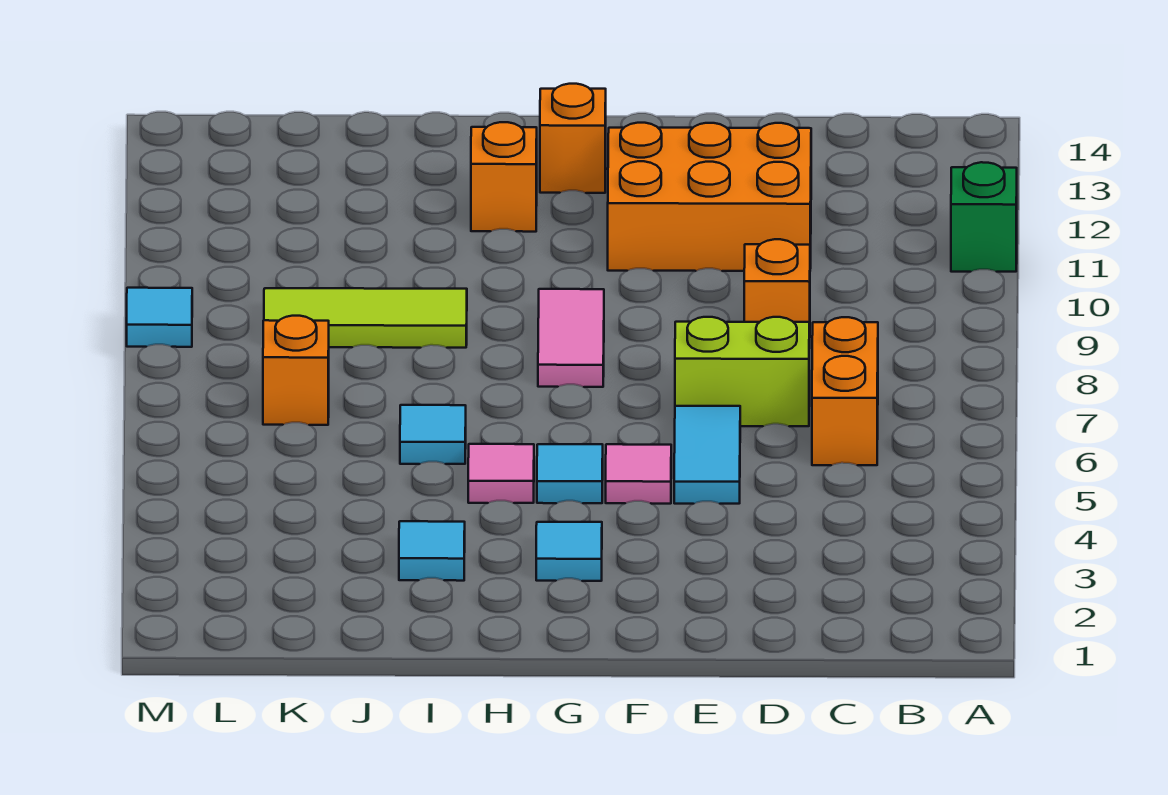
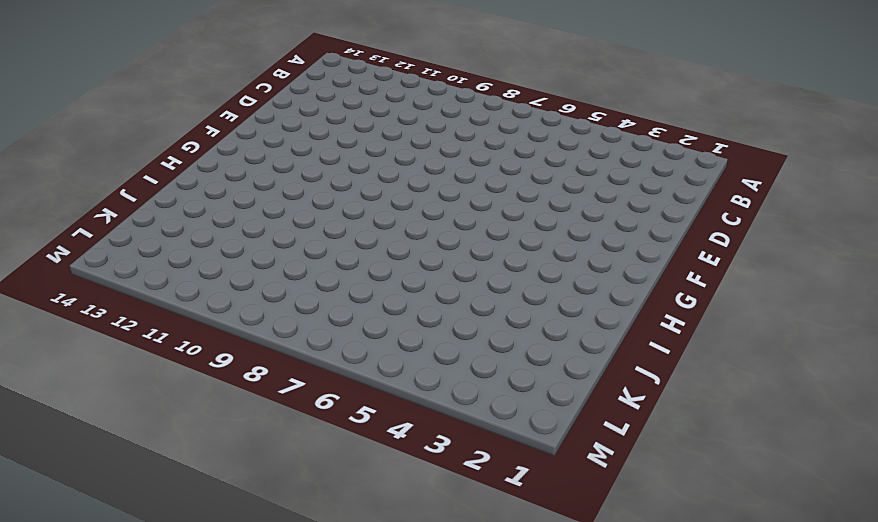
none -> green brick A11 level 1
none -> orange brick C6:C7 level 1
none -> lime brick D7:E7 level 1

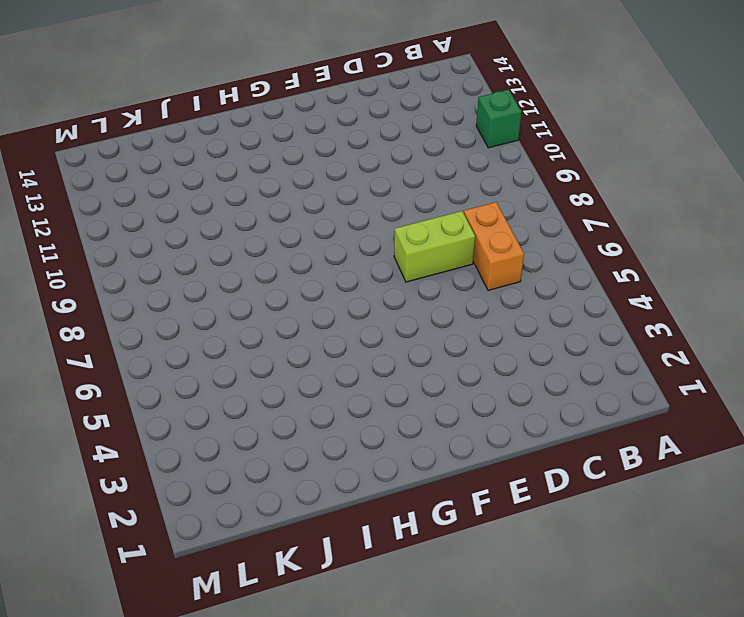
none -> orange brick D9 level 1
none -> orange brick D11:F12 level 1
none -> cyan tile E5:E6 level 1

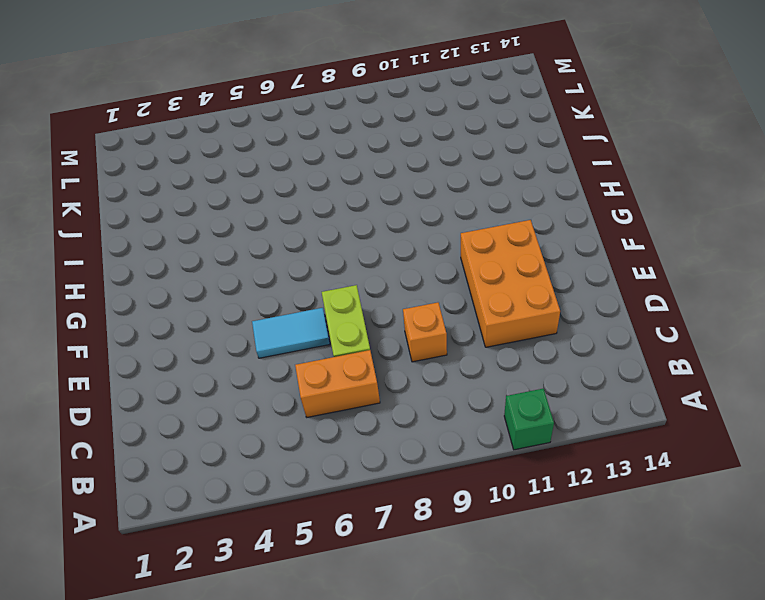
none -> pink tile F5 level 1
none -> cyan tile G3 level 1
none -> cyan tile G5 level 1

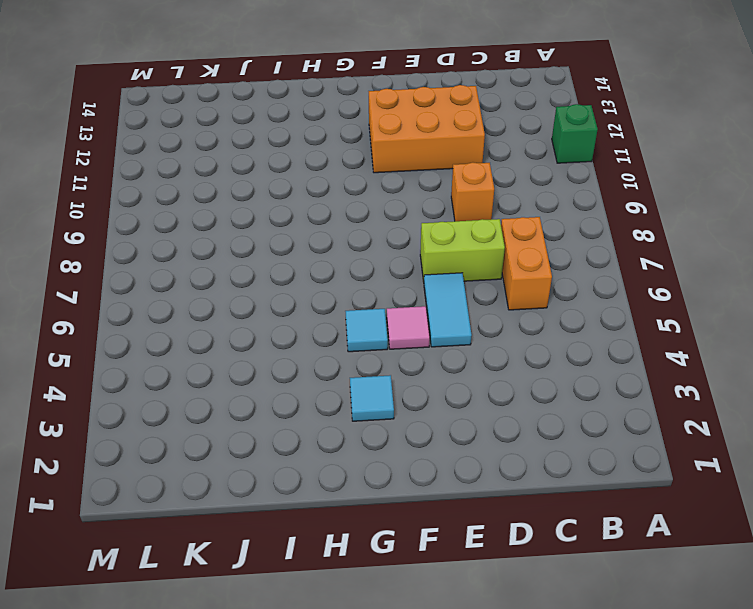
none -> pink tile G8:G9 level 1
none -> orange brick G13 level 1
none -> pink tile H5 level 1

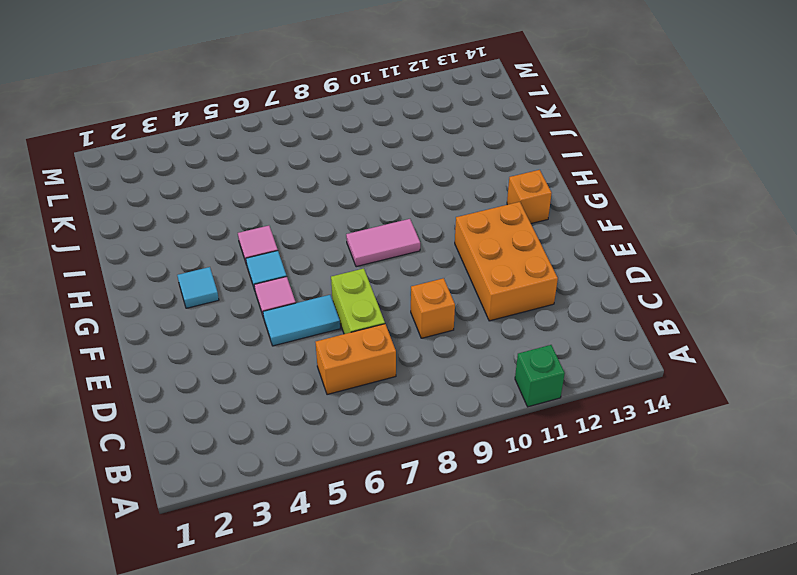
none -> orange brick H12 level 1
none -> cyan tile I3 level 1
none -> cyan tile I6 level 1

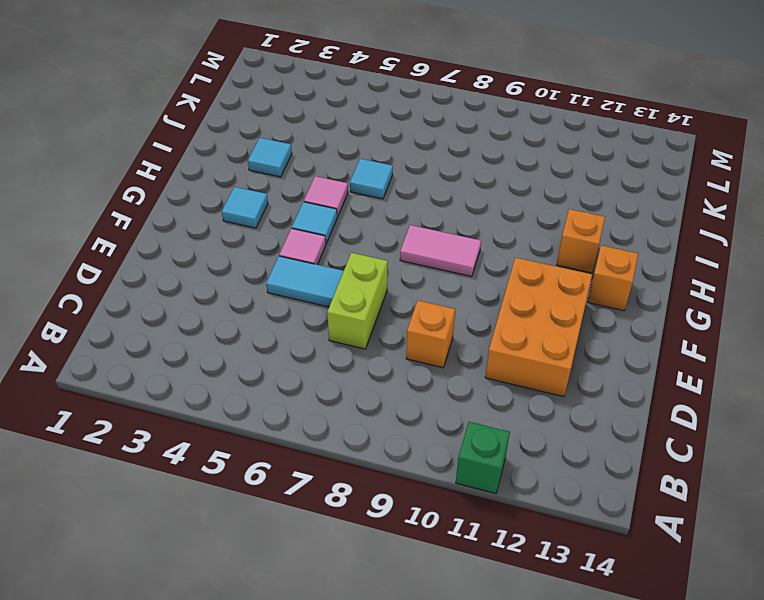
none -> orange brick C6:C7 level 1
none -> lime tile I9:K9 level 1
none -> orange brick K7 level 1

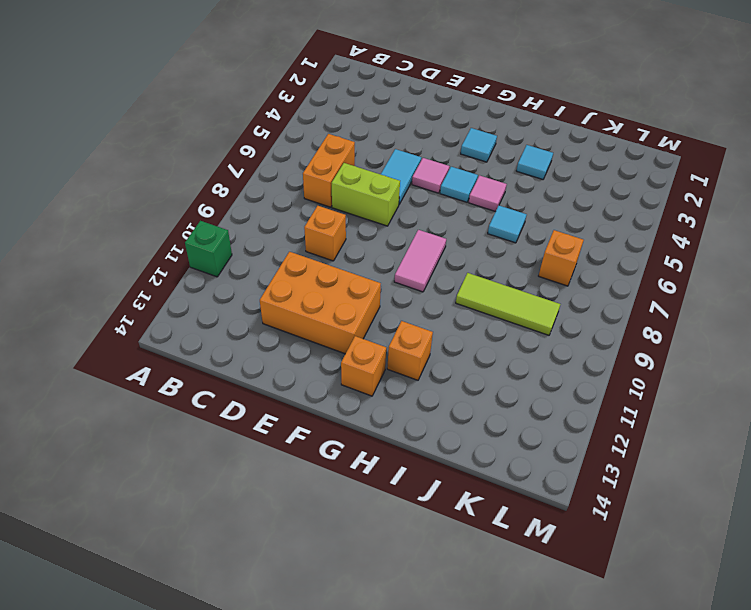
none -> cyan tile M9 level 1

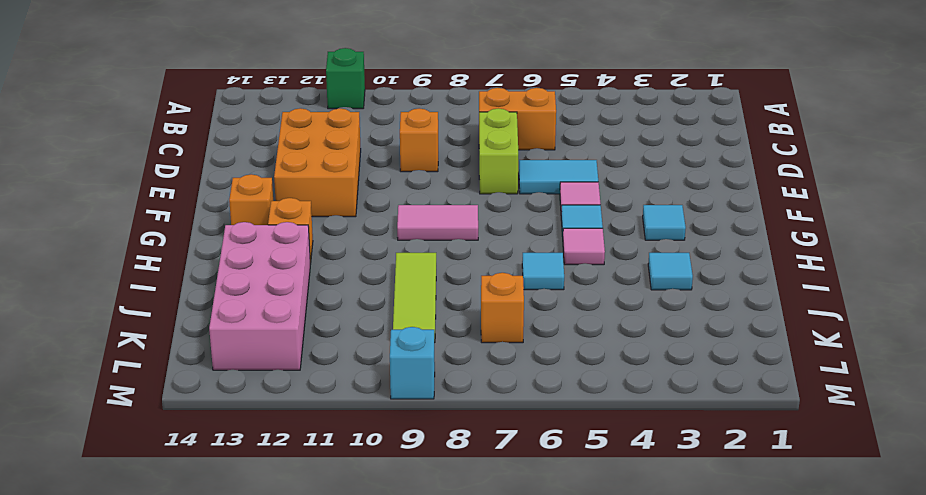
pink brick I12:L13 level 1 -> none
cyan brick M9 level 1 -> cyan tile M9 level 1

